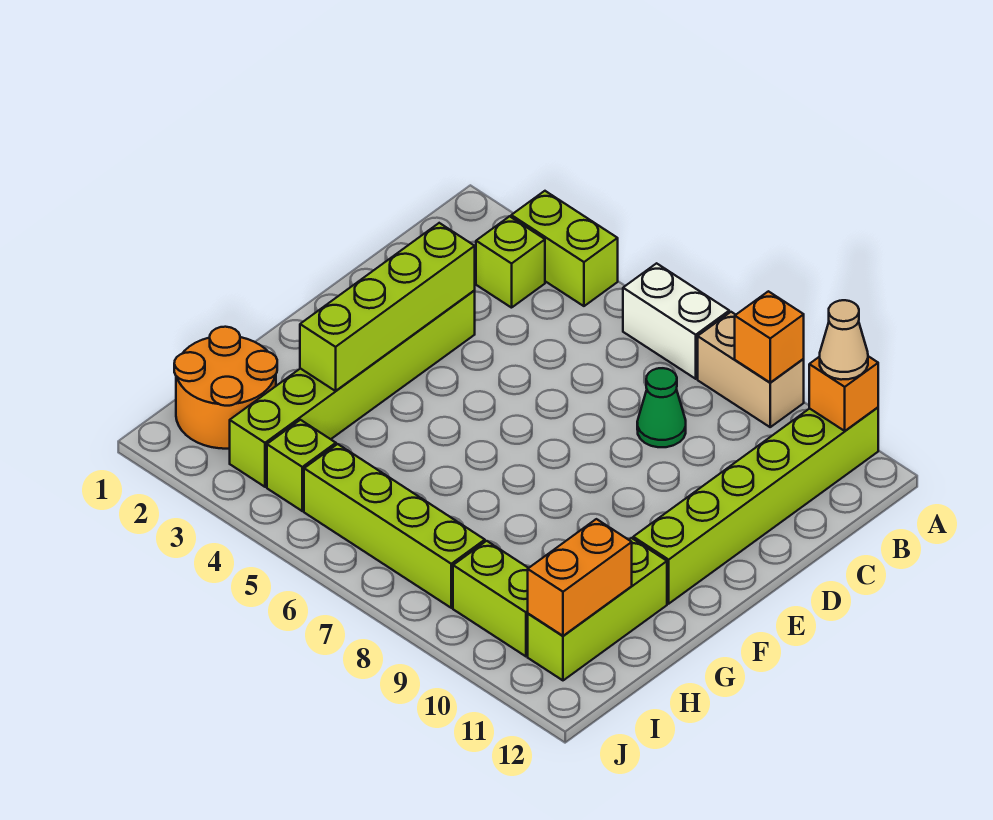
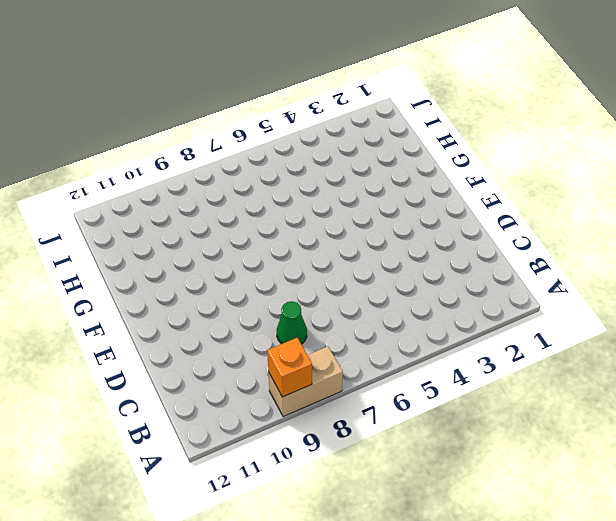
none -> lime brick A3:A4 level 1
none -> white brick A6:A7 level 1
none -> lime brick A11:F11 level 1

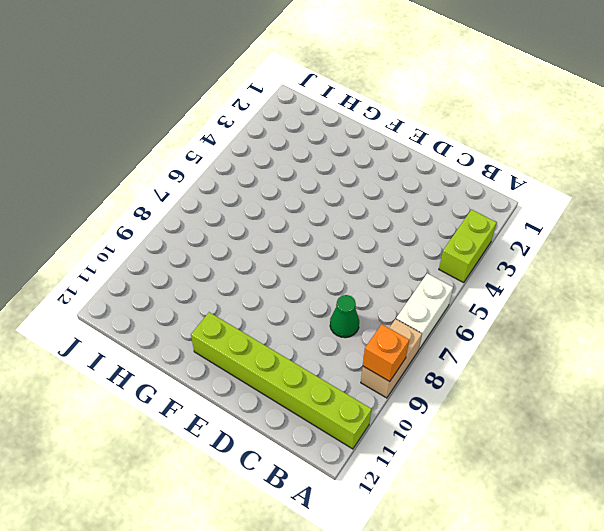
none -> lime brick B3 level 1
none -> lime brick D3:I3 level 1
none -> lime brick G11:I11 level 1

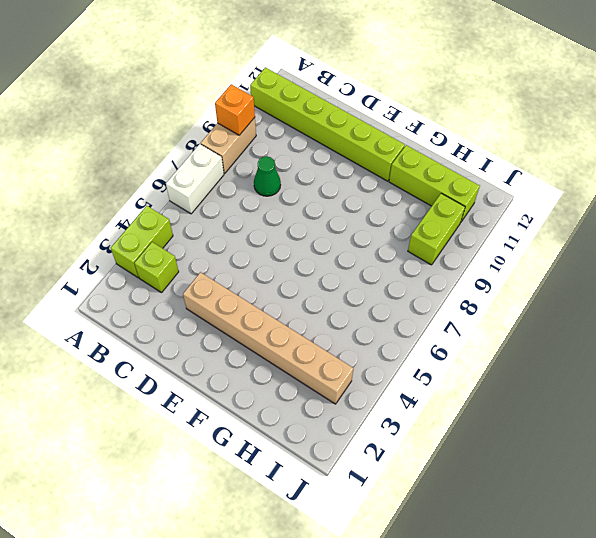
tan brick D3:I3 level 1 -> lime brick D3:I3 level 1
none -> orange round brick H1:I2 level 1
none -> lime brick I4 level 1
none -> lime brick I5:I8 level 1

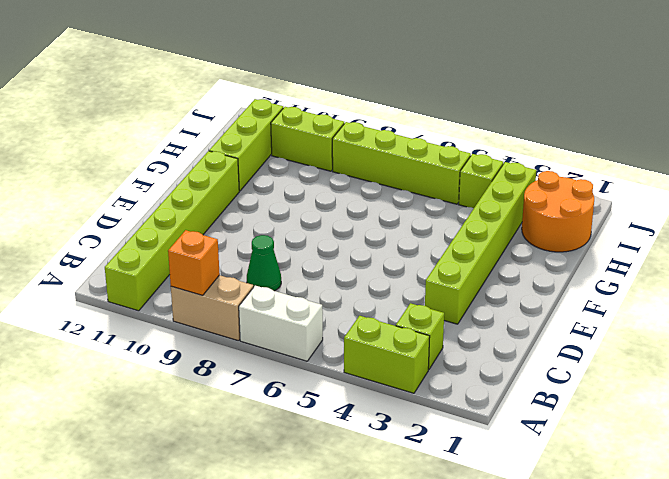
none -> orange brick A11 level 2
none -> lime brick D3:G3 level 2
none -> orange brick H11:I11 level 2

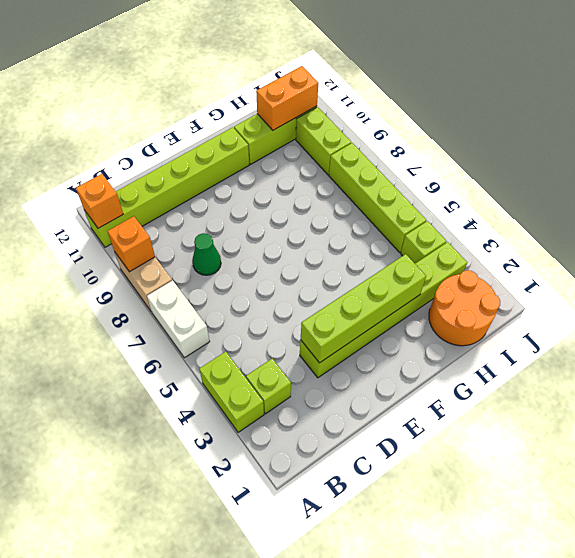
none -> tan cone A11 level 3

